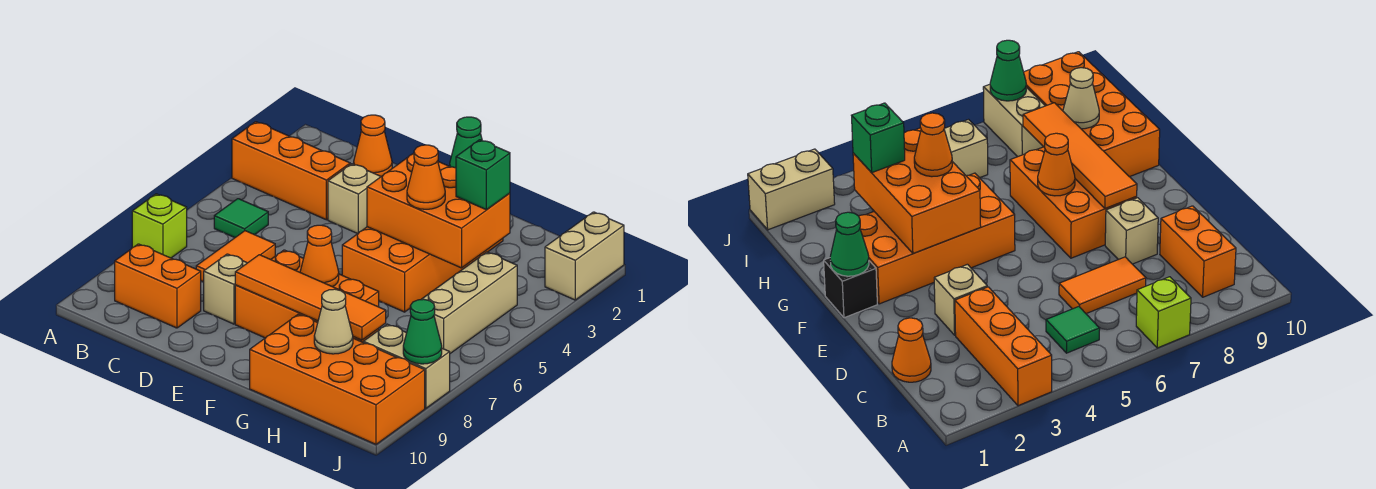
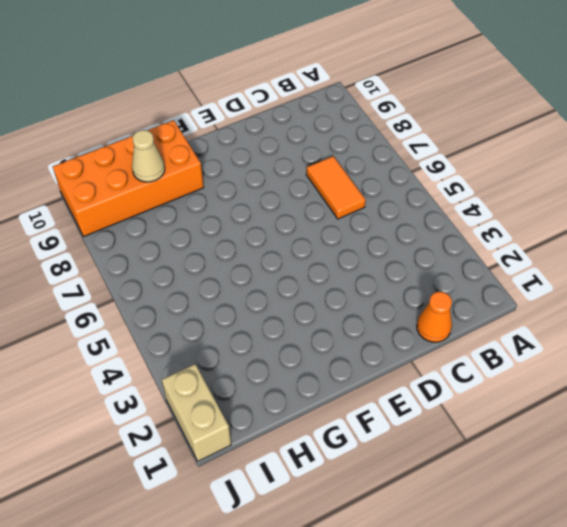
none -> orange brick A3:C3 level 1
none -> lime brick A7 level 1
none -> green tile B5 level 1

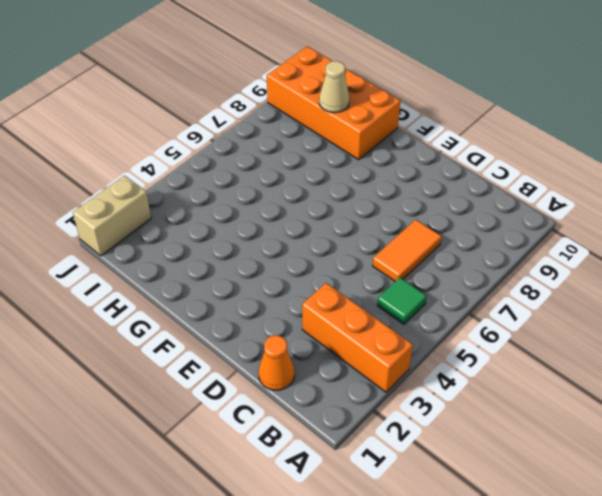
none -> lime brick A7 level 1
none -> orange brick B9:C9 level 1
none -> tan brick D3 level 1

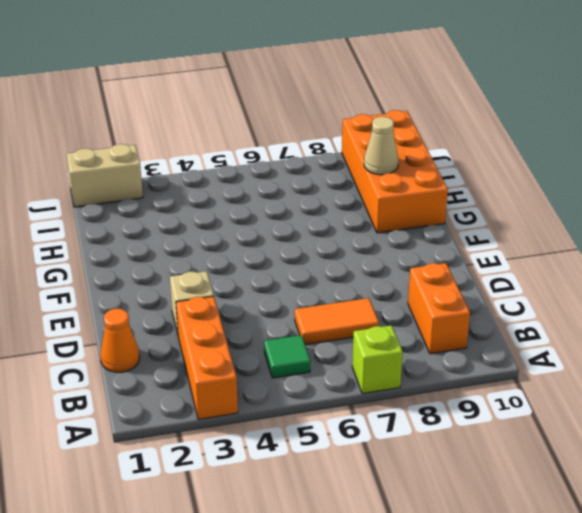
none -> tan brick D8 level 1
none -> orange brick E7:G8 level 1
none -> black brick F1 level 1

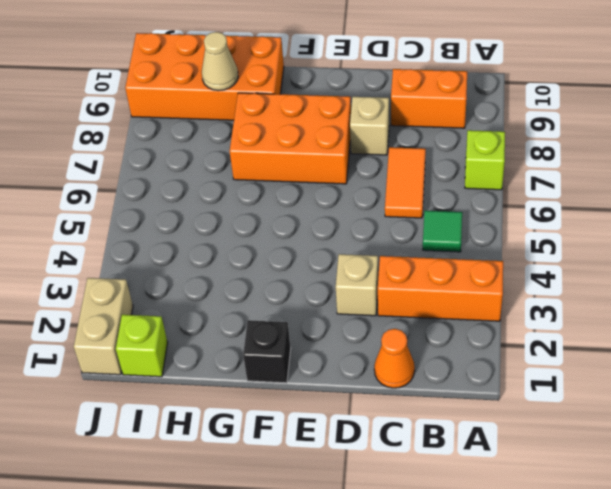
lime brick I1 level 1 -> none
none -> orange brick F2:G5 level 1
none -> tan brick I4:I6 level 1
none -> tan brick I8:J8 level 1

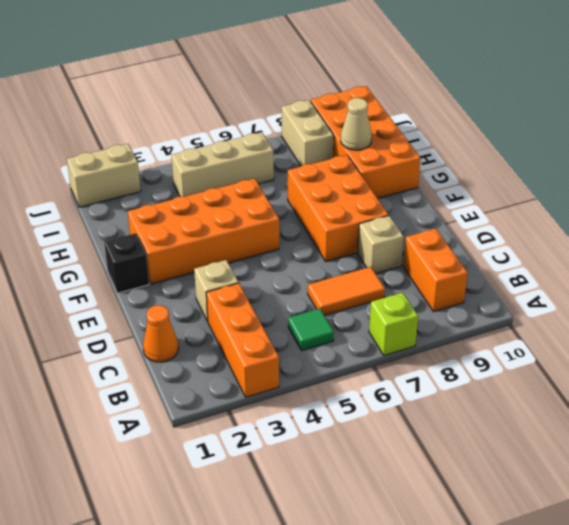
none -> orange tile E8:H8 level 2
none -> green cone F1 level 2
none -> orange brick F3:H4 level 2

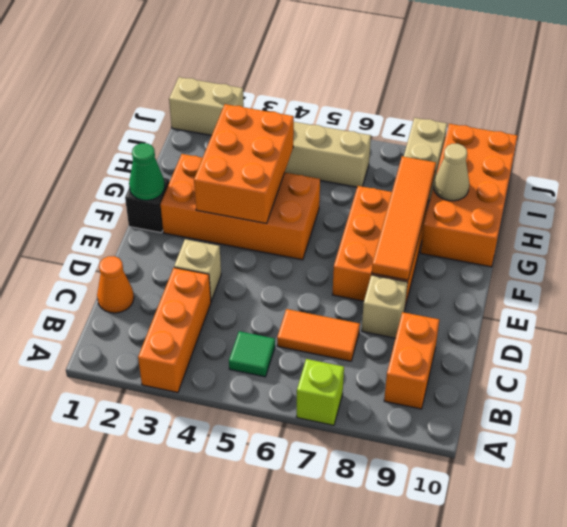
none -> orange cone F7 level 2
none -> green cone J8 level 2
none -> orange cone G4 level 3

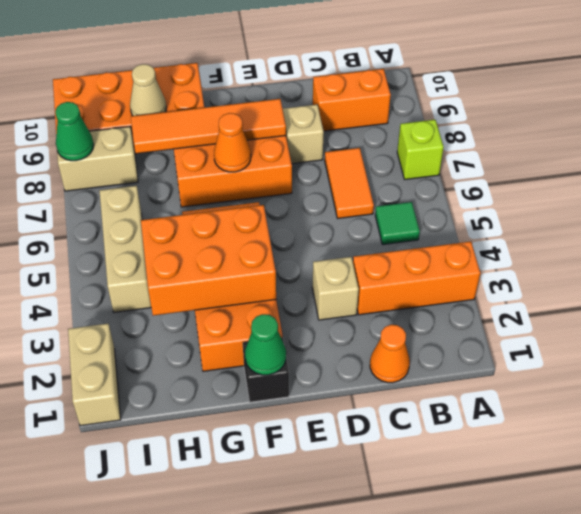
none -> orange cone G4 level 3
none -> green brick H3 level 3

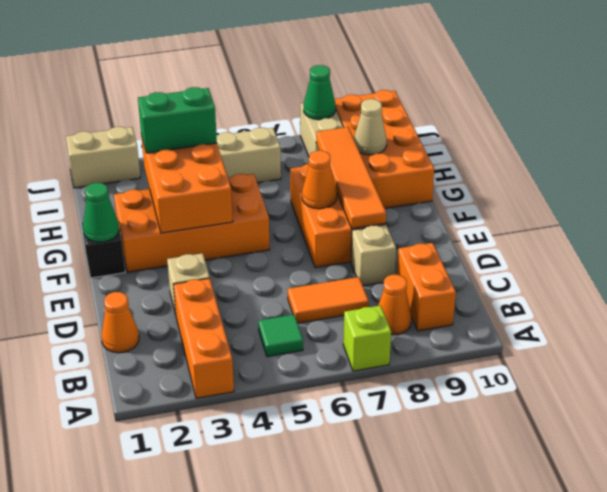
orange cone B8 level 1 -> orange cone G4 level 3
green brick H3:H4 level 3 -> green brick H3 level 3

